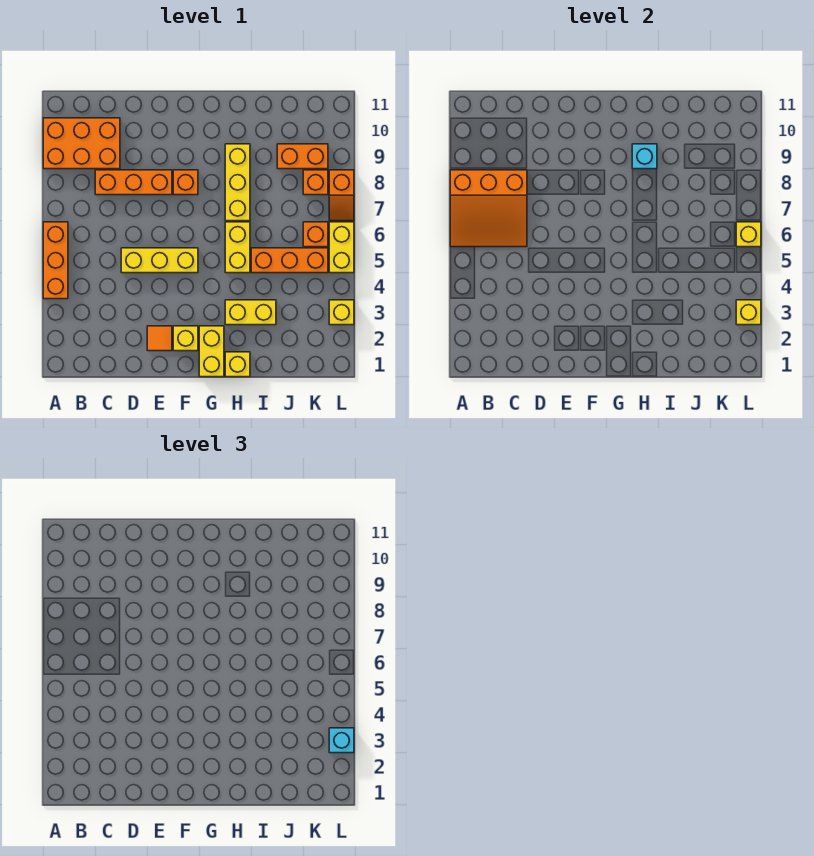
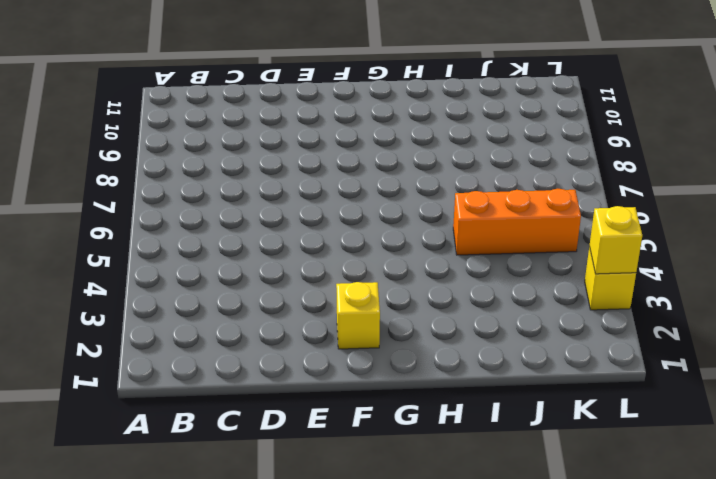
none -> orange brick A4:A6 level 1
none -> orange brick A9:C10 level 1
none -> orange brick C8:E8 level 1

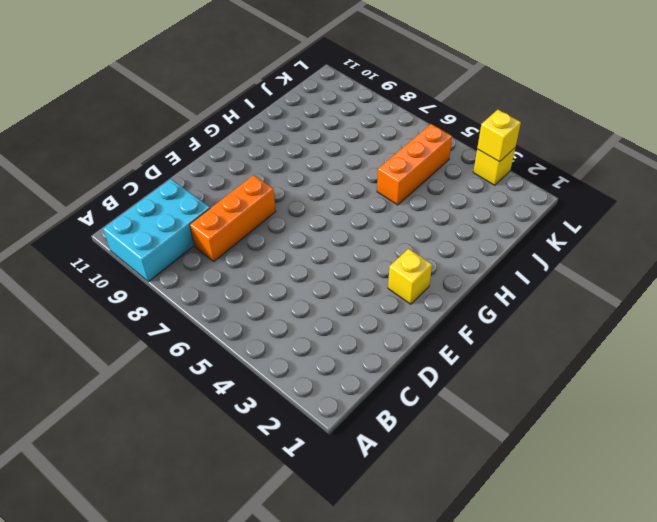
cyan brick A9:C10 level 1 -> orange brick A9:C10 level 1
none -> orange brick A4:A6 level 1
none -> yellow brick D5:F5 level 1
none -> orange tile E2 level 1

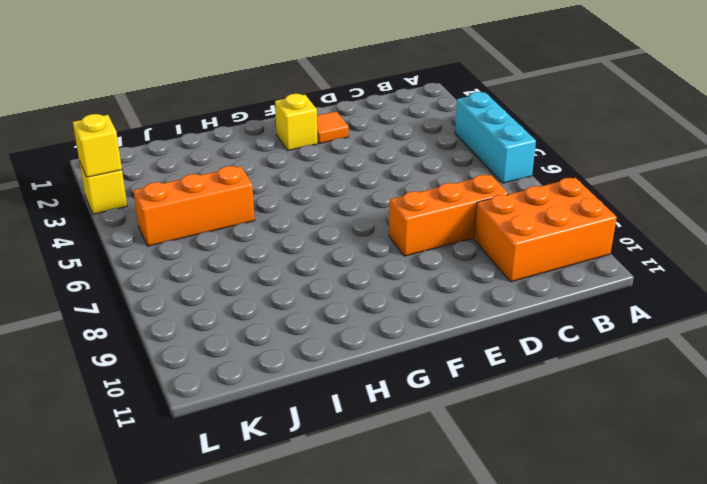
cyan brick A4:A6 level 1 -> orange brick A4:A6 level 1
none -> yellow brick D5:F5 level 1
none -> orange brick F8 level 1
none -> yellow brick G1:G2 level 1

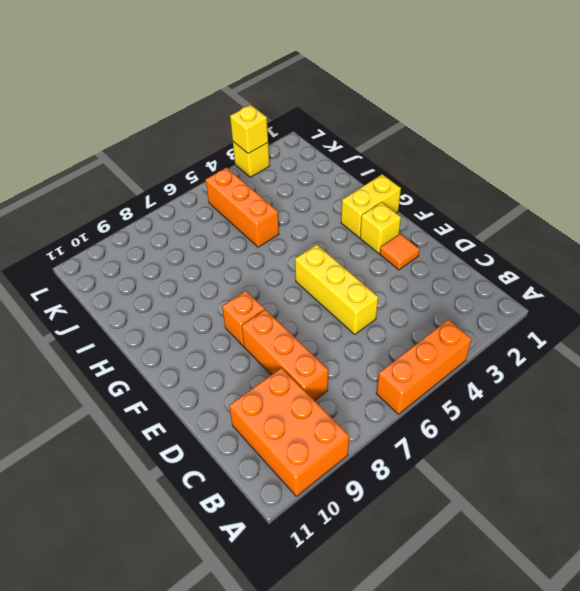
none -> yellow brick H1 level 1
none -> yellow brick H3:I3 level 1
none -> yellow brick H5:H6 level 1

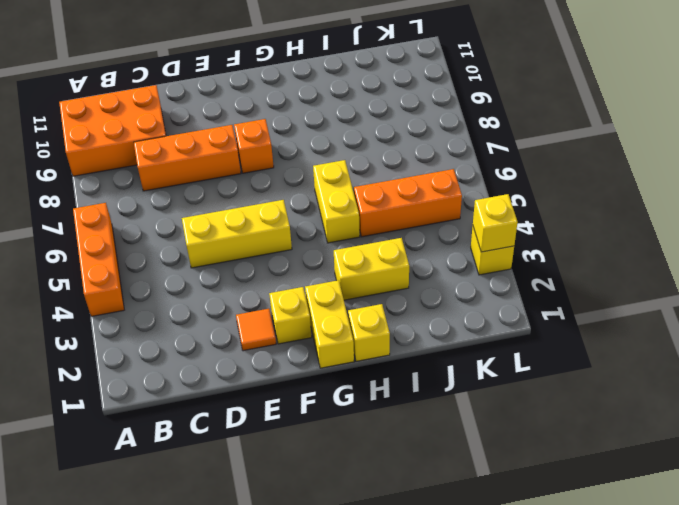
none -> yellow brick H7:H9 level 1
none -> orange brick J9:K9 level 1
none -> orange brick K6 level 1

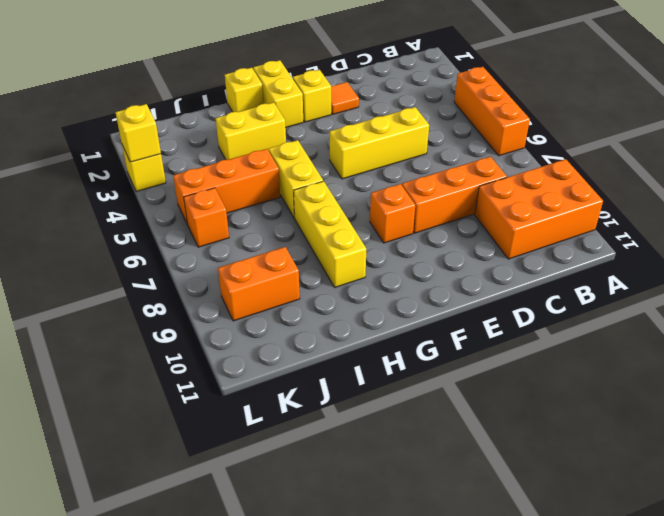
none -> orange brick K8 level 1
none -> yellow brick L5:L6 level 1
none -> orange slope L7:L8 level 1 top 8

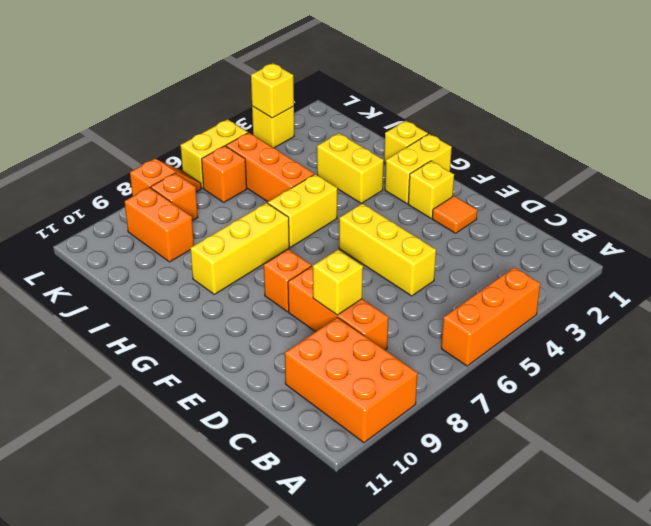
yellow brick D8 level 2 -> yellow brick L6 level 2
none -> orange slope A6:C8 level 2 top 8
none -> cyan brick H9 level 2
none -> cyan brick L3 level 3

